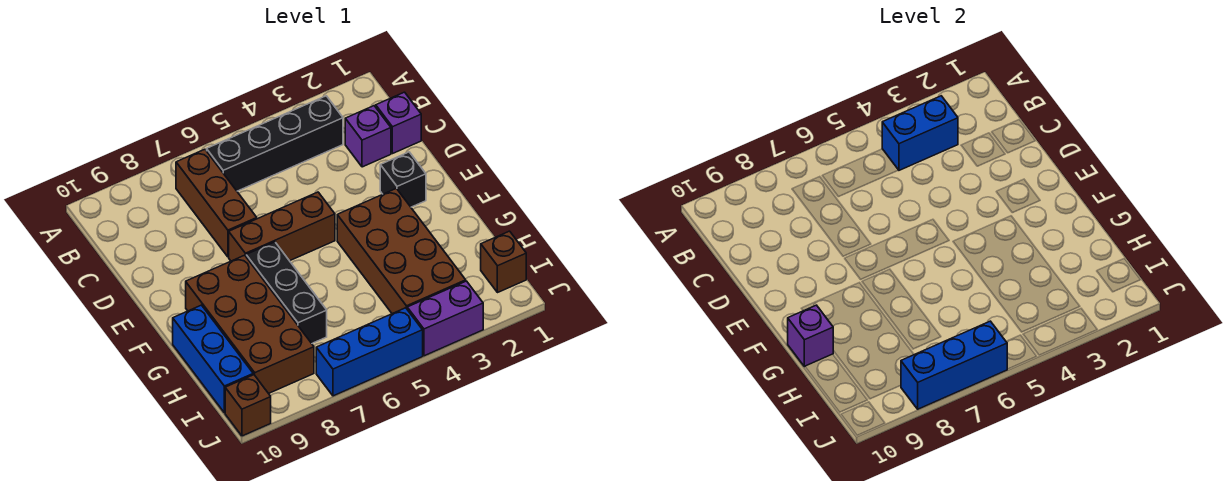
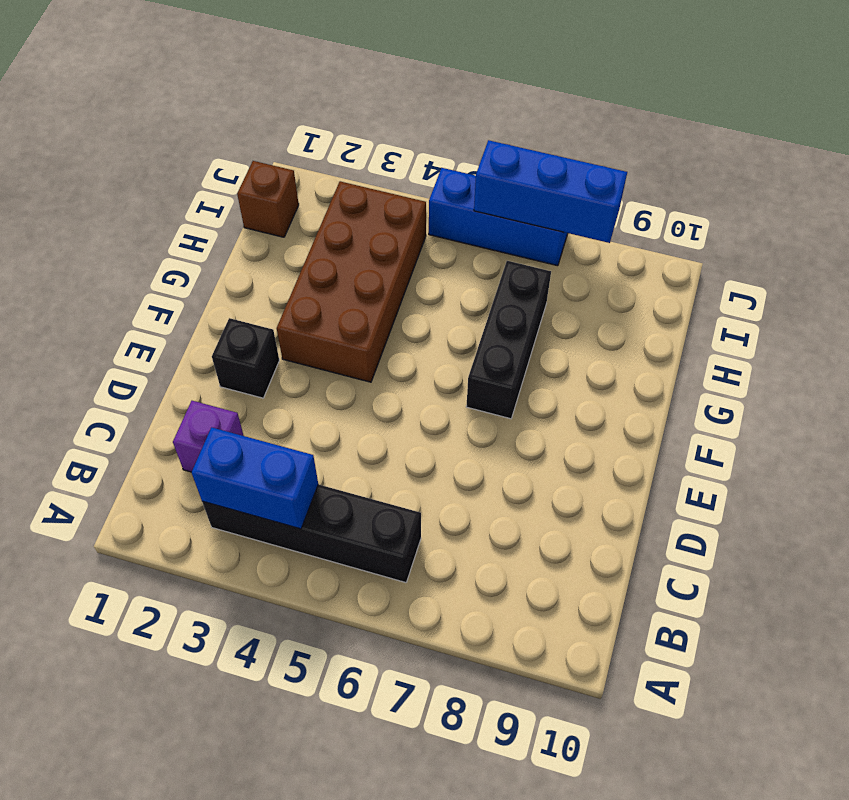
none -> brown brick B7:D7 level 1
none -> purple brick C1 level 1
none -> brown brick E5:E7 level 1

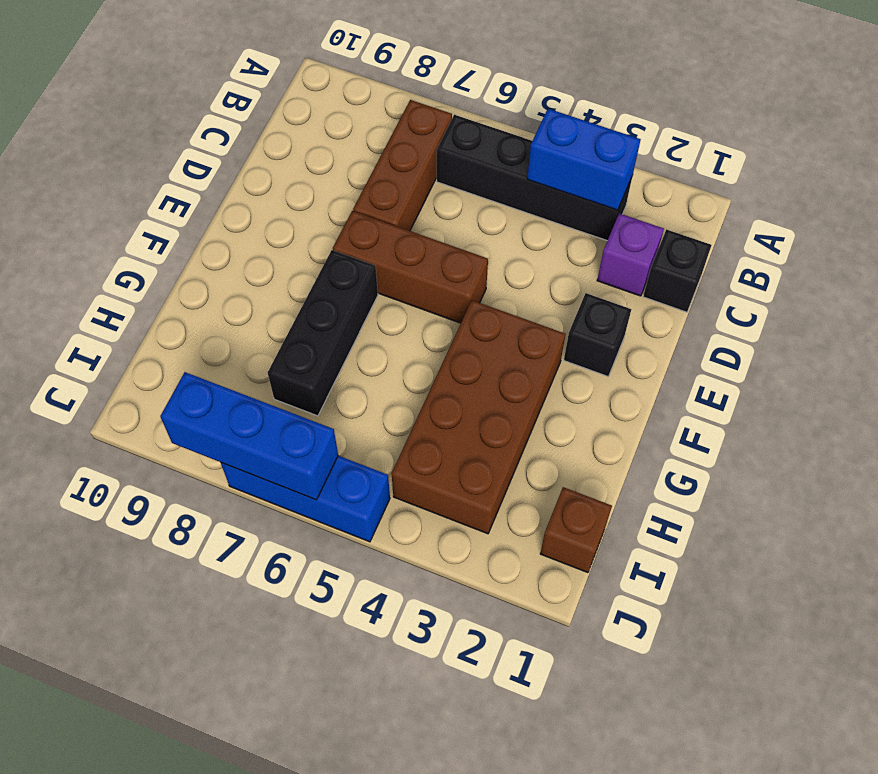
black brick C1 level 1 -> purple brick C1 level 1
none -> brown brick F8:I9 level 1
none -> blue brick G10:I10 level 1
none -> purple brick J3:J4 level 1

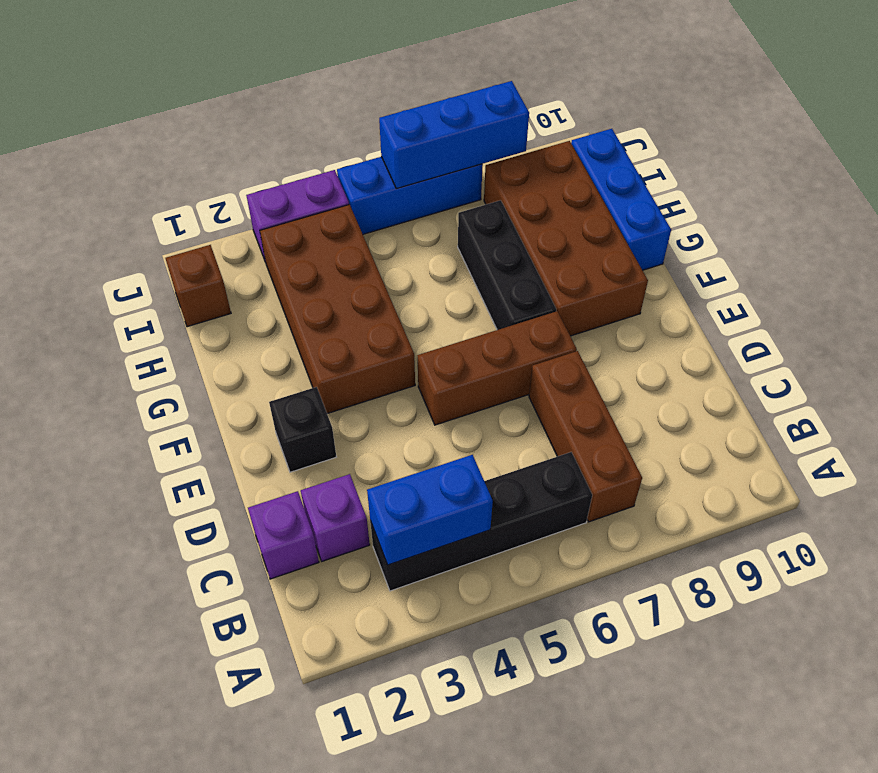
none -> brown brick J10 level 1
none -> purple brick G10 level 2

